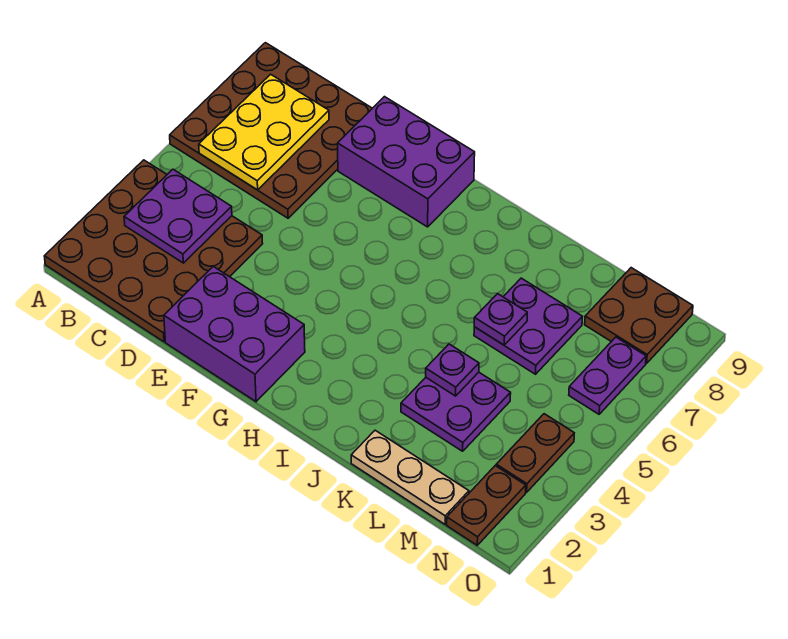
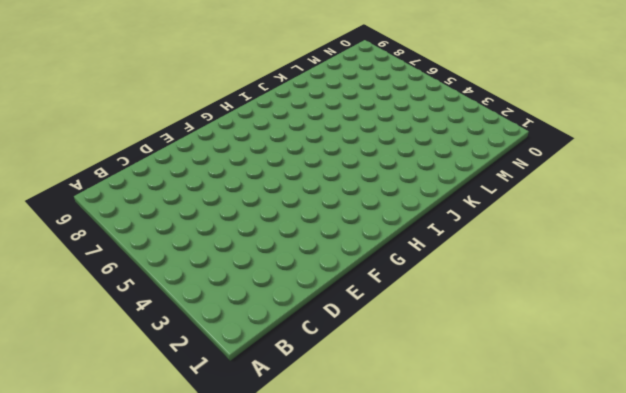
none -> brown plate A1:D4 level 1
none -> brown plate A6:D9 level 1
none -> purple brick E1:G2 level 1

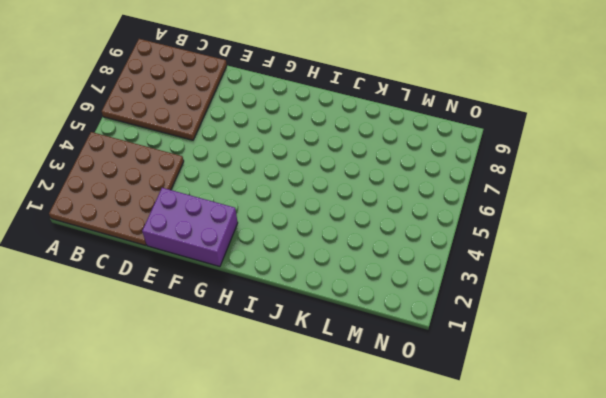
none -> purple brick E8:G9 level 1
none -> tan plate K1:M1 level 1
none -> purple plate K3:L4 level 1

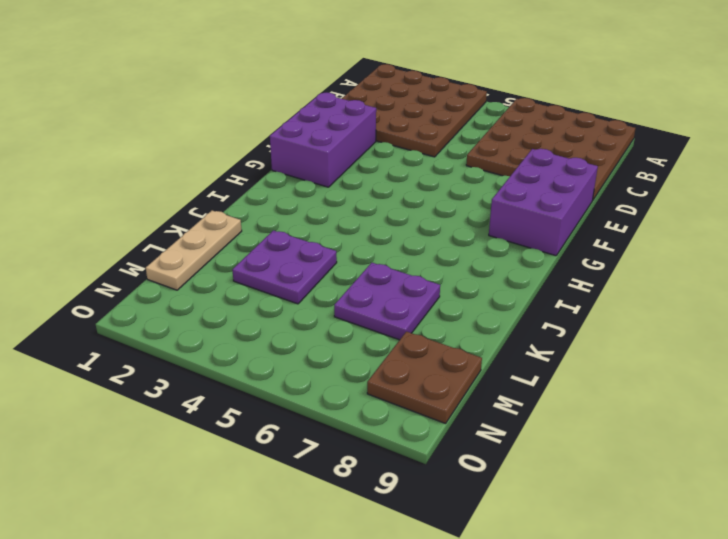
none -> brown plate N1:N2 level 1
none -> brown plate N3:N4 level 1
none -> purple plate N6:N7 level 1

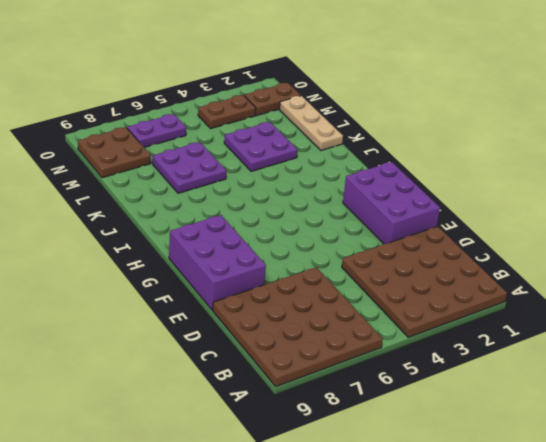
none -> purple plate B3:C4 level 2
none -> yellow plate B6:C8 level 2
none -> purple plate K4 level 2

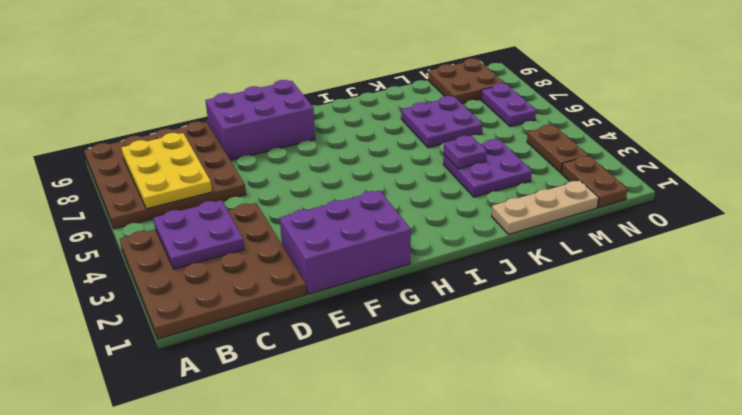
none -> purple plate K6 level 2

